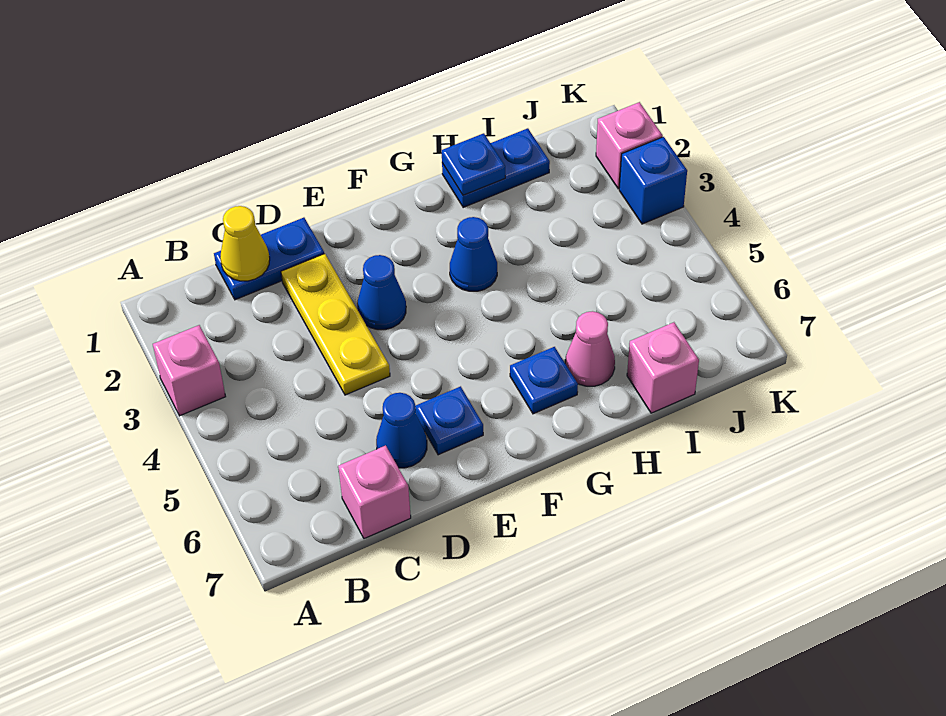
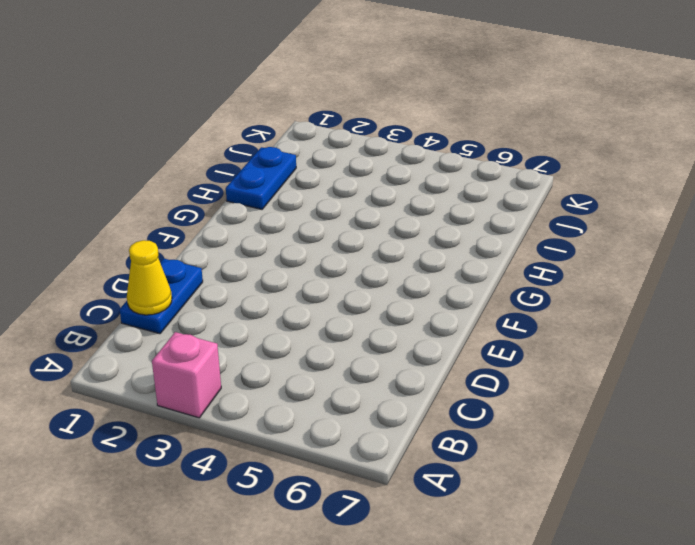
none -> pink brick C7 level 1
none -> yellow plate D2:D4 level 1
none -> blue cone D6 level 1

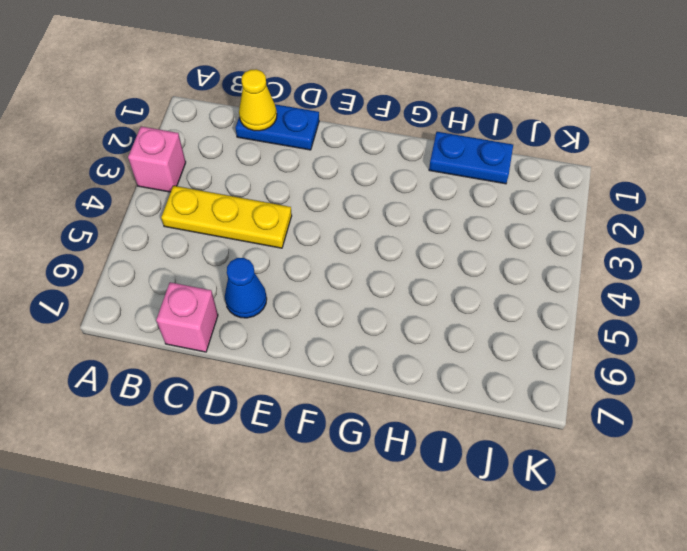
yellow plate B4:D4 level 1 -> yellow plate D2:D4 level 1
none -> blue cone E3 level 1
none -> blue plate E6 level 1
none -> blue cone G3 level 1

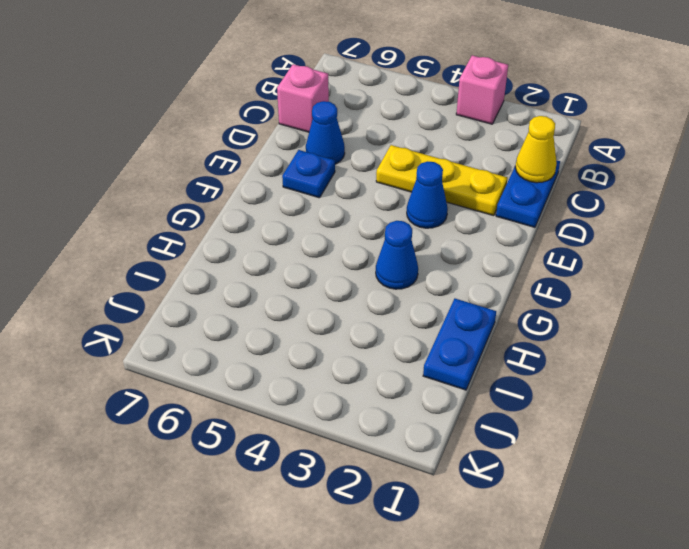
none -> blue plate G6 level 1
none -> pink cone H6 level 1
none -> pink brick I7 level 1

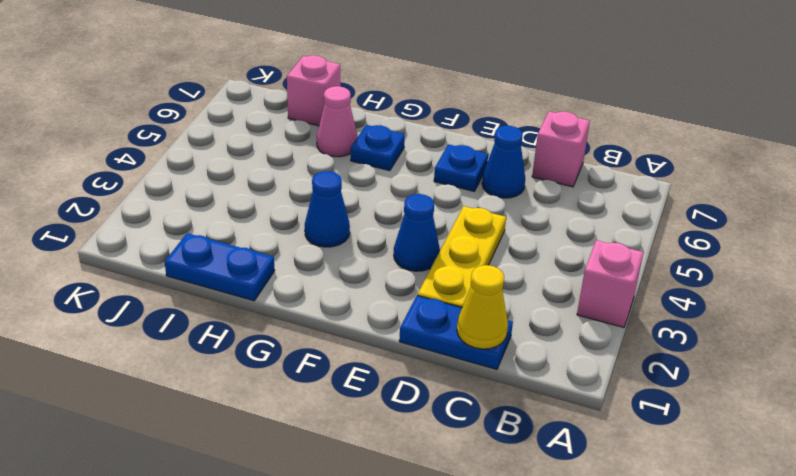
none -> pink brick K2 level 1
none -> blue brick K3 level 1
none -> blue plate H1 level 2

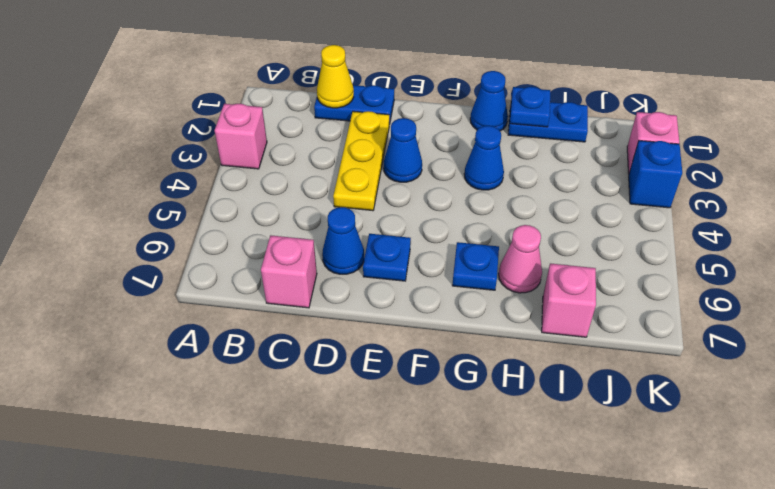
blue cone G1 level 1 -> none

